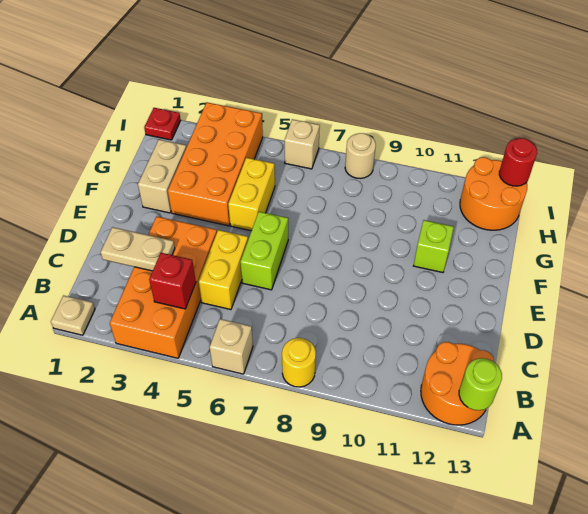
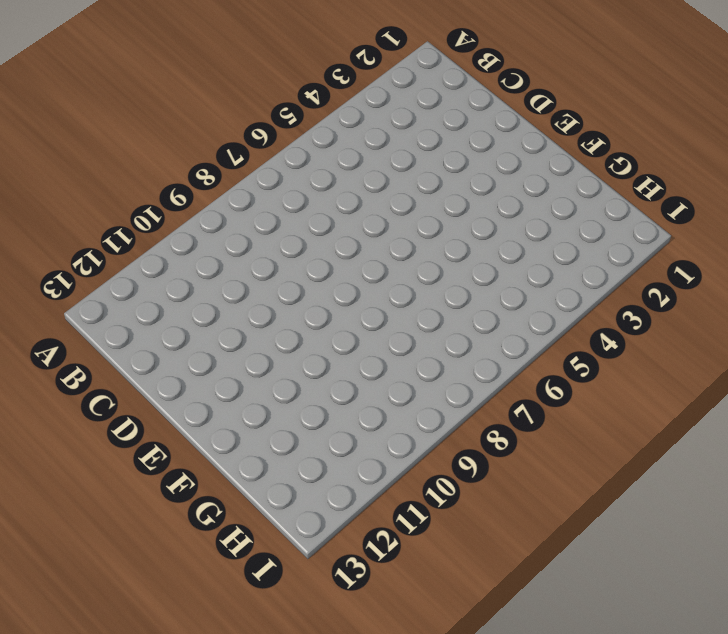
none -> tan plate A1 level 1
none -> orange brick A3:D4 level 1
none -> tan brick A6 level 1

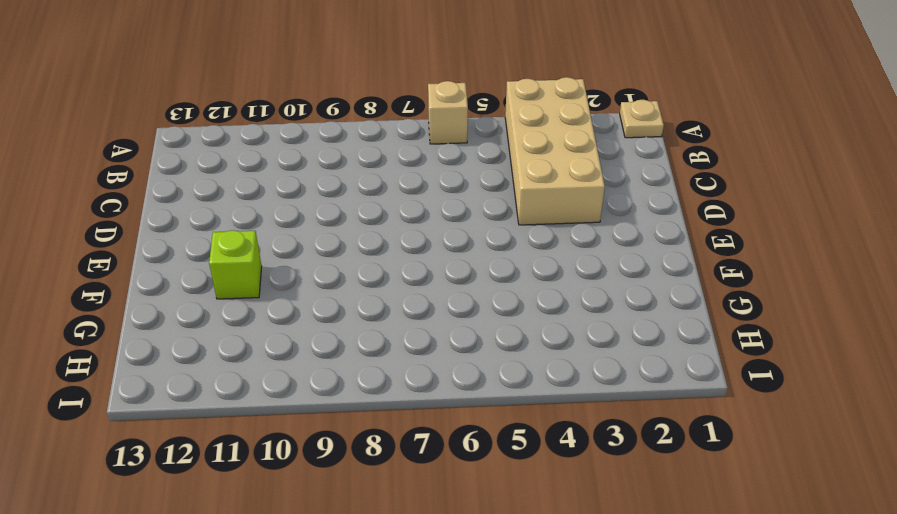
tan brick A3:D4 level 1 -> orange brick A3:D4 level 1
none -> yellow round brick A8 level 1
none -> orange round brick A12:B13 level 1
none -> yellow brick C5:D5 level 1

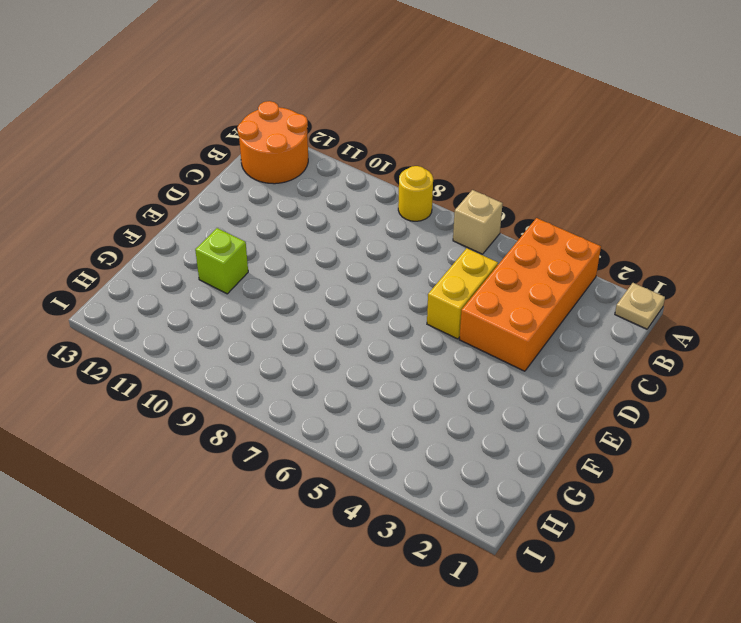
none -> lime brick D6:E6 level 1
none -> tan brick F2:G2 level 1
none -> orange brick F3:I4 level 1

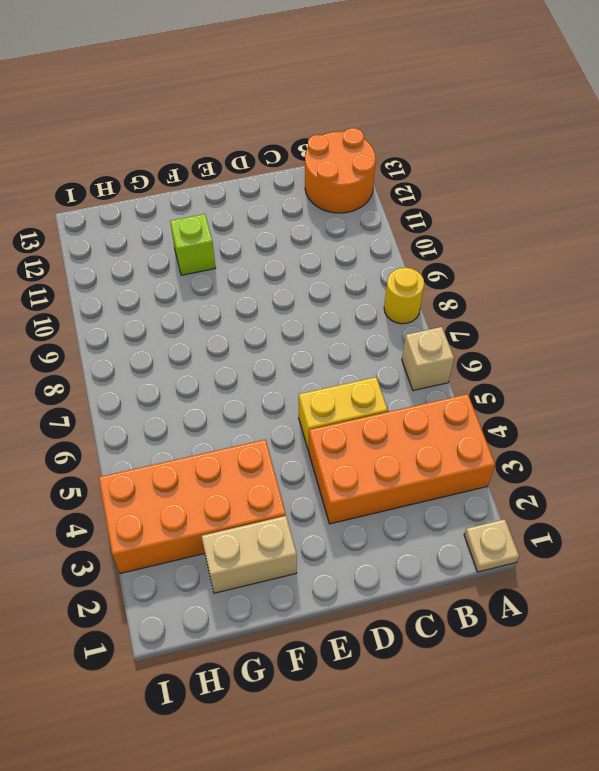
none -> lime brick D6:E6 level 1
none -> yellow brick F5:G5 level 1
none -> orange round brick H12:I13 level 1

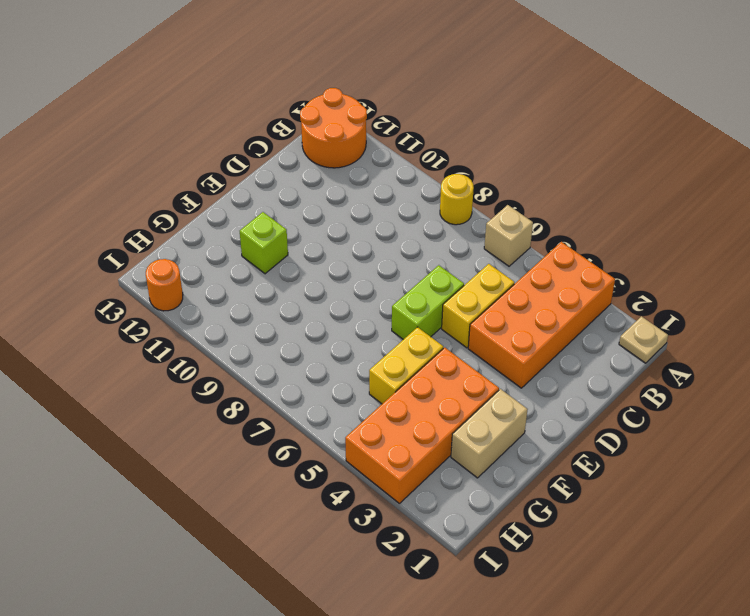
orange round brick I12 level 1 -> orange round brick H12:I13 level 1
none -> red plate I1 level 1
none -> tan brick I6 level 1
none -> tan round brick I8 level 1

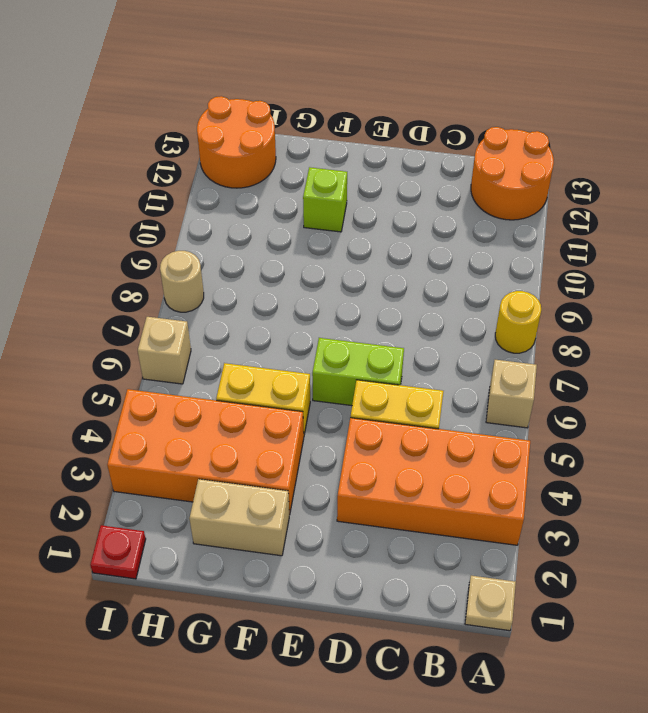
none -> lime round brick A13 level 2
none -> red brick B4 level 2
none -> tan plate C2:C3 level 2

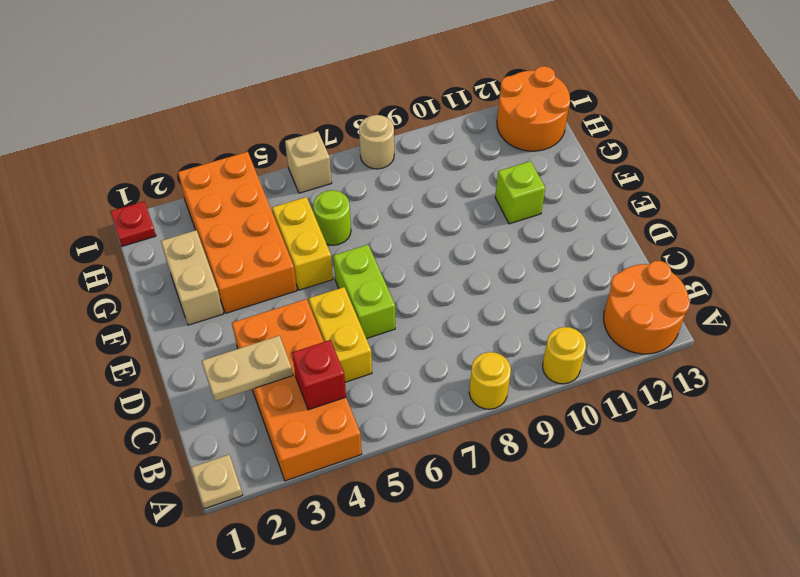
yellow round brick A10 level 1 -> none
lime round brick G6 level 1 -> lime round brick A13 level 2
none -> tan brick A6 level 1
none -> red round brick I13 level 2

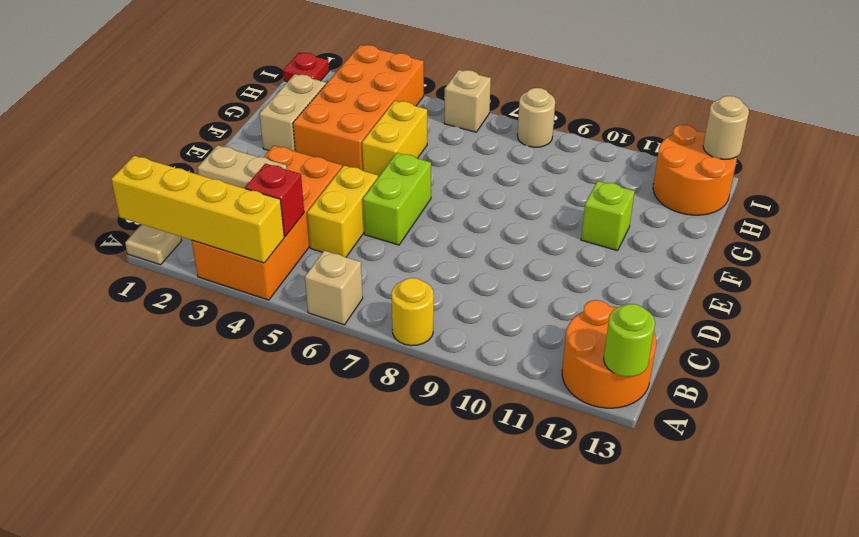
yellow brick A1:A4 level 2 -> none
tan round brick I13 level 2 -> red round brick I13 level 2

